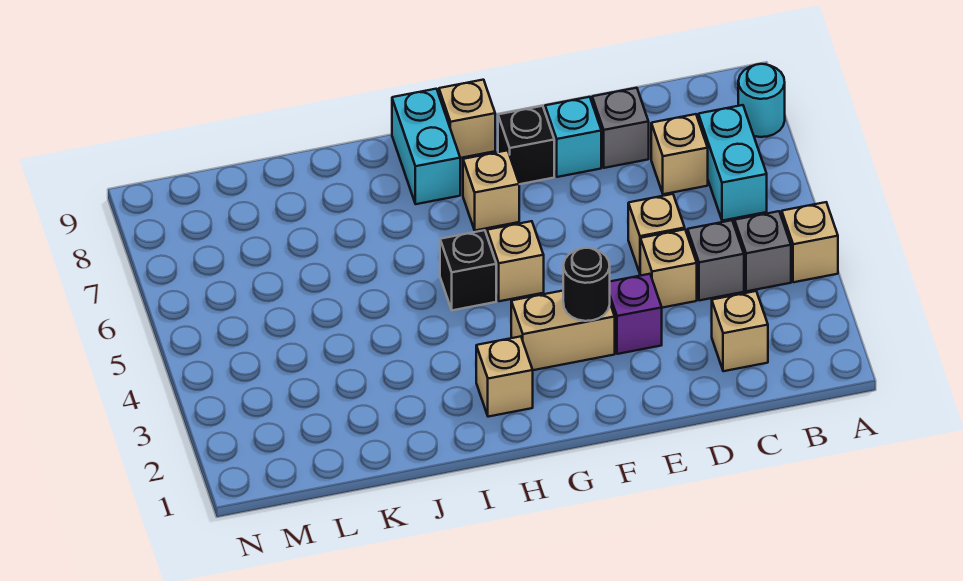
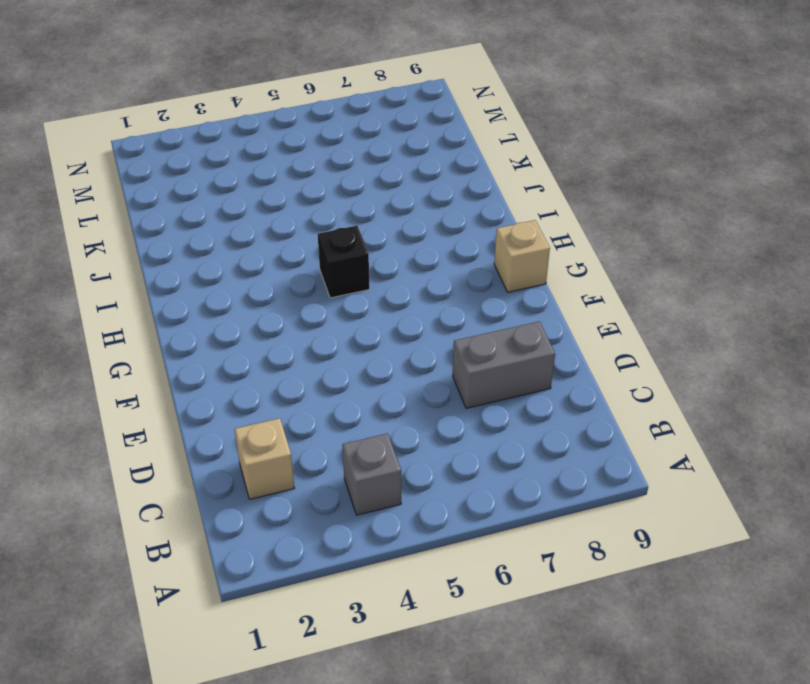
grey brick D7:D8 level 1 -> grey brick D8 level 1
none -> tan brick A4 level 1
none -> cyan round brick A8 level 1
none -> cyan brick B6:B7 level 1

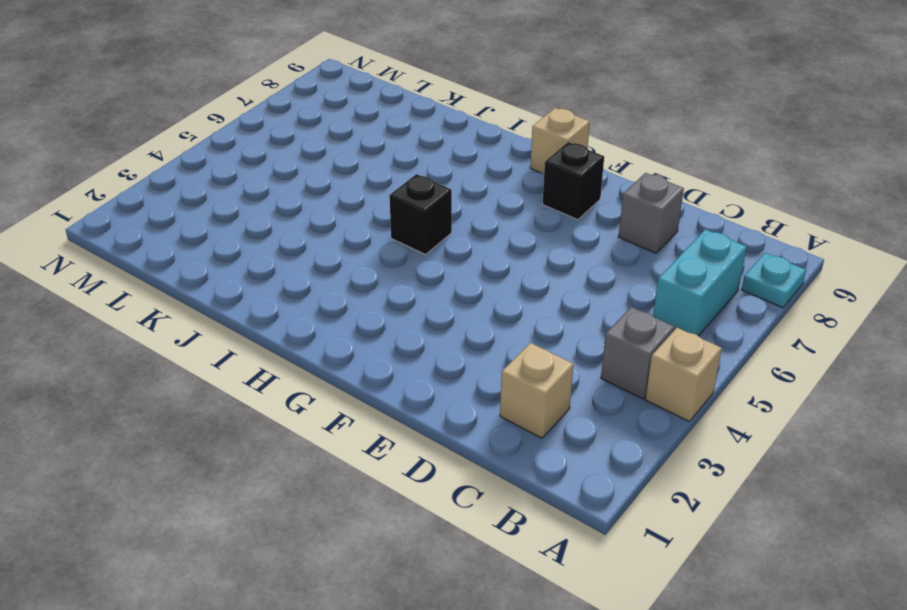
cyan plate A8 level 1 -> cyan round brick A8 level 1
none -> grey brick C4 level 1
none -> tan brick C7 level 1
none -> tan brick D4 level 1

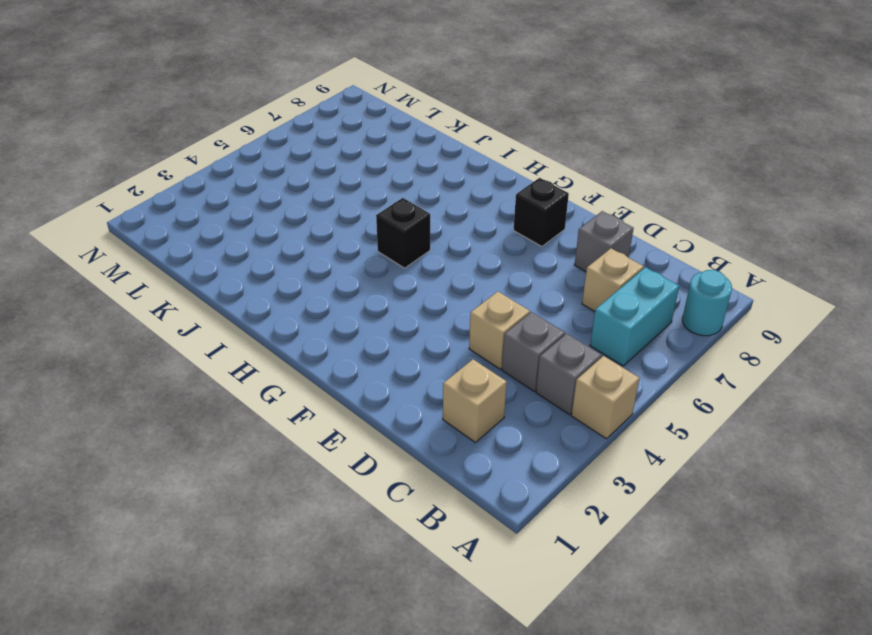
none -> tan brick D5 level 1
none -> purple brick E3 level 1
none -> cyan brick E8 level 1

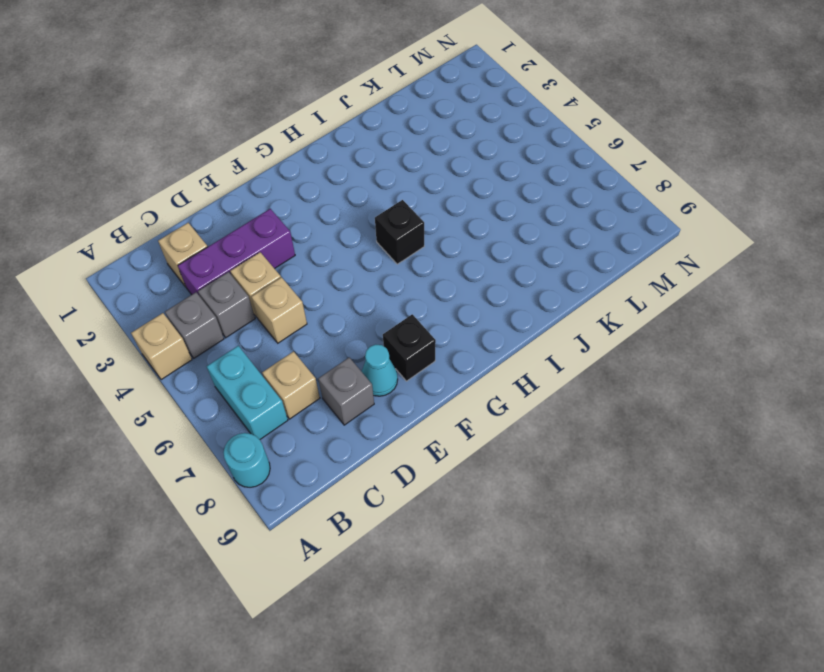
purple brick C3:E3 level 1 -> purple brick E3 level 1
cyan cone E8 level 1 -> cyan brick E8 level 1
none -> tan brick F3:G3 level 1
none -> tan brick G5 level 1
none -> tan brick G7 level 1

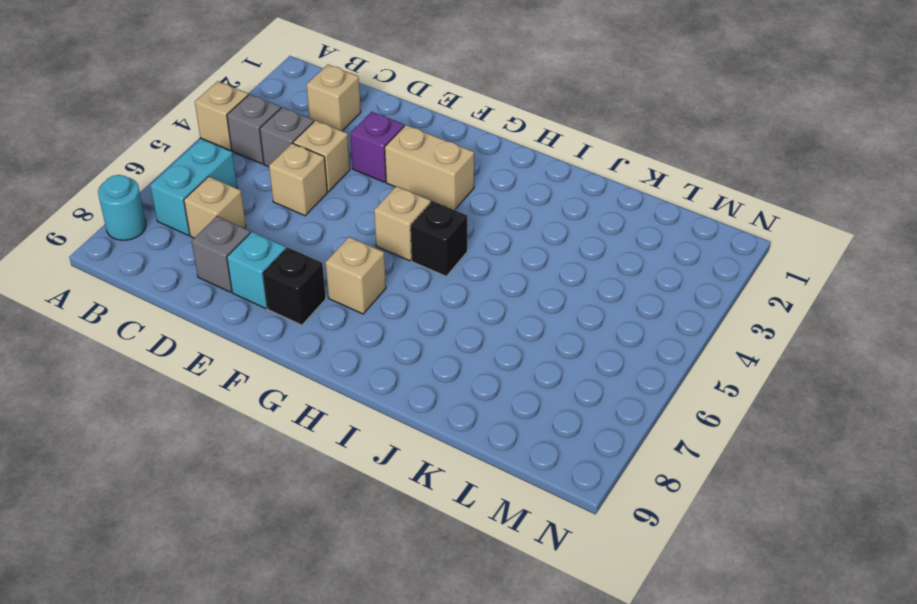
none -> tan brick G9 level 1
none -> tan brick H2 level 1
none -> cyan brick H8:H9 level 1

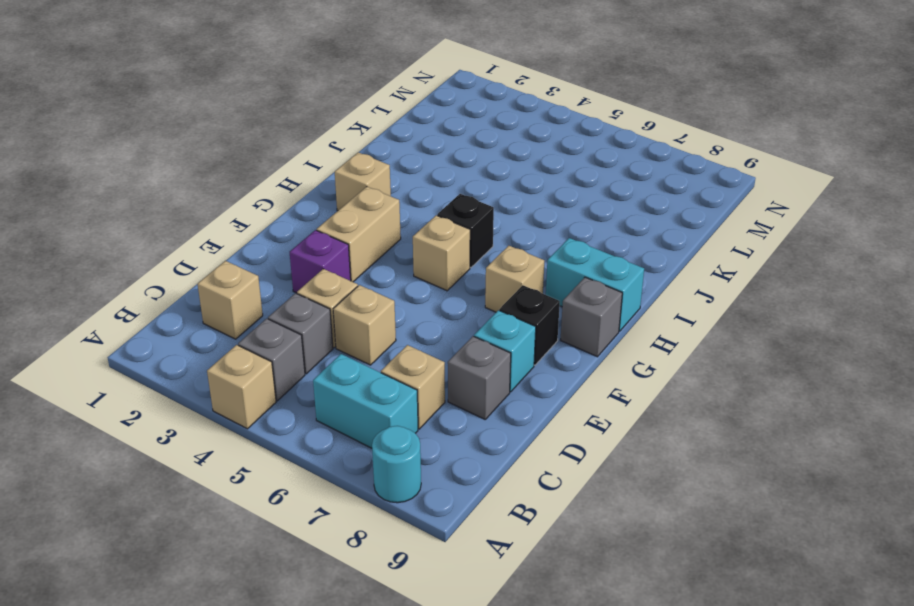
grey brick G9 level 1 -> tan brick G9 level 1
none -> black round brick F3 level 2

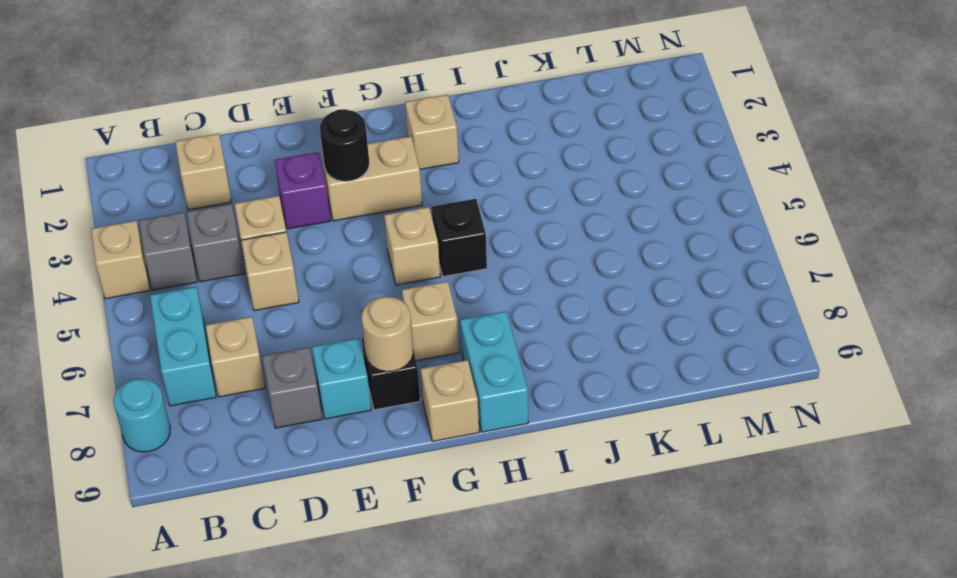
tan round brick F8 level 2 -> none

